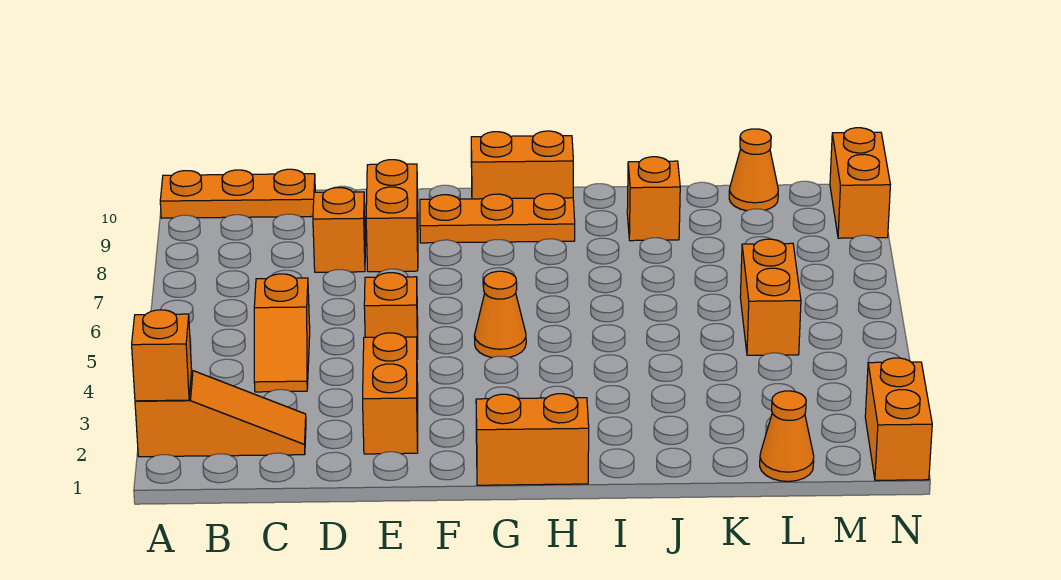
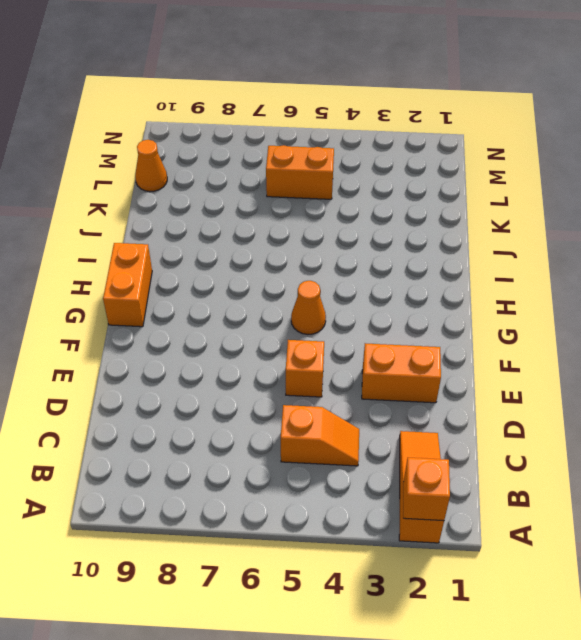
none -> orange plate A10:C10 level 1
none -> orange brick D8 level 1
none -> orange brick E8:E9 level 1

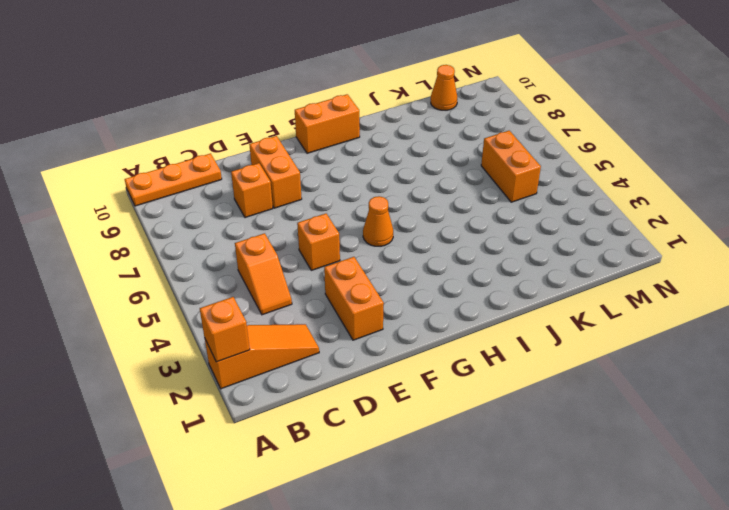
none -> orange plate F9:H9 level 1
none -> orange brick G1:H1 level 1
none -> orange brick J9 level 1

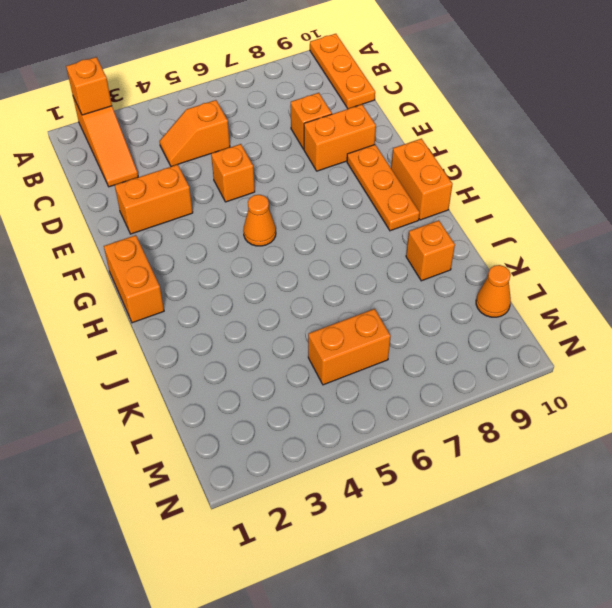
none -> orange cone L1 level 1
none -> orange brick N1:N2 level 1
none -> orange brick N9:N10 level 1

